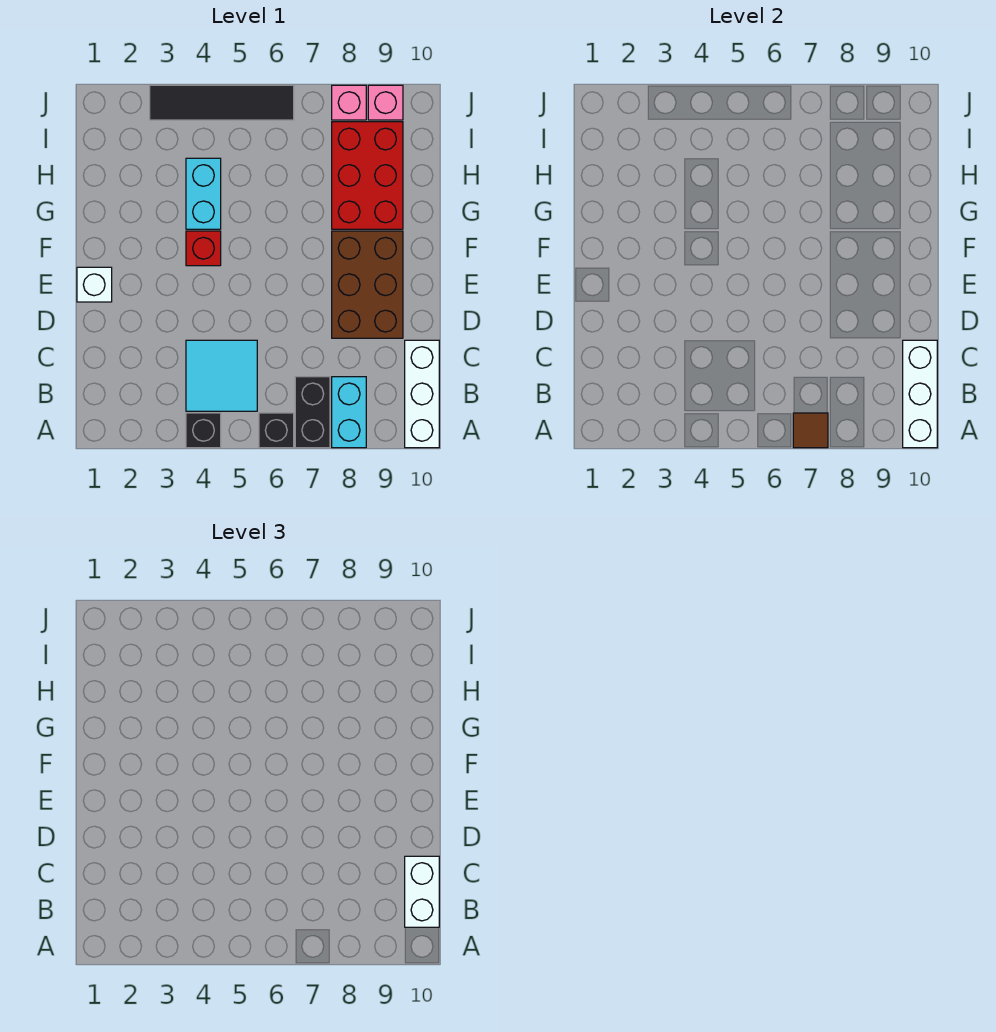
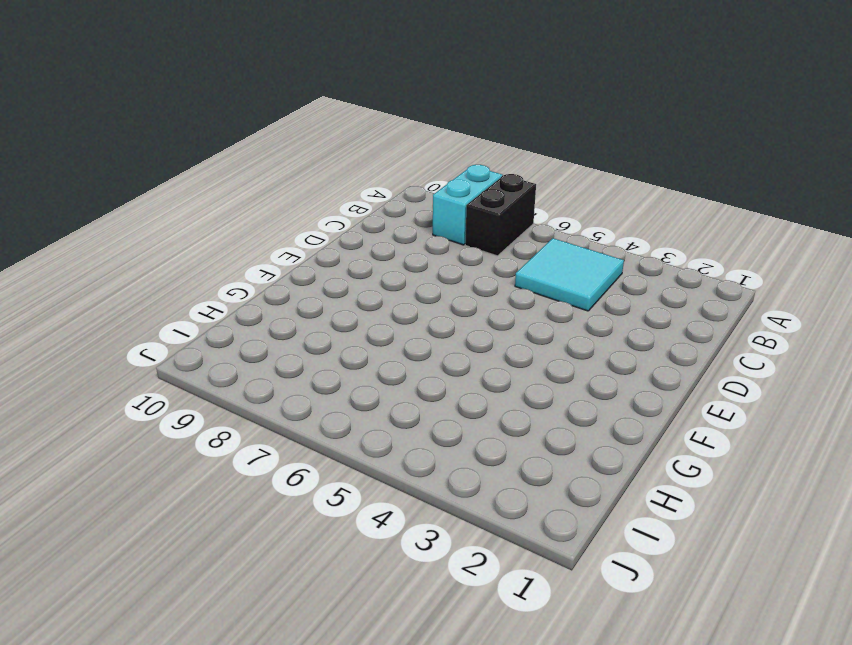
none -> black brick A4 level 1
none -> black brick A6 level 1
none -> white brick A10:C10 level 1

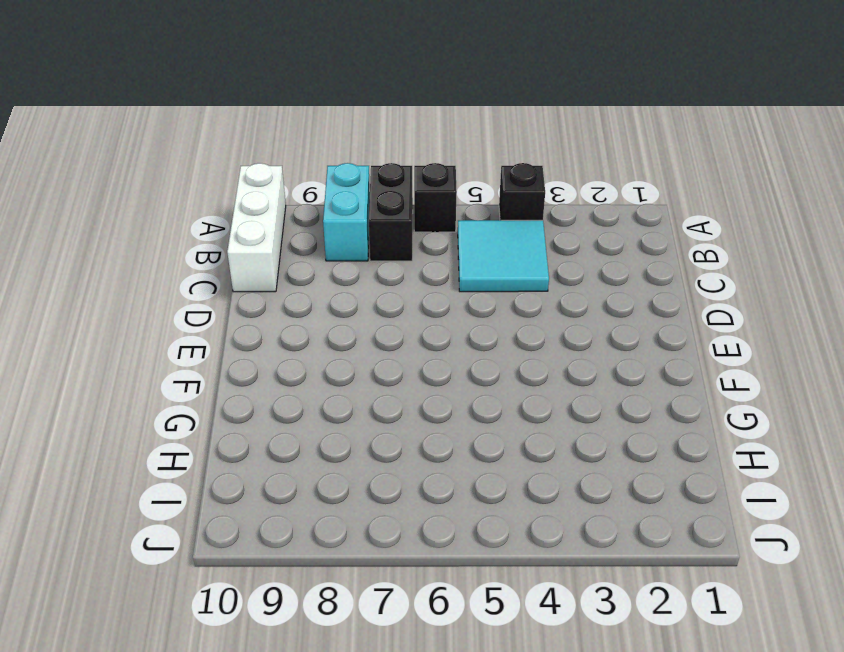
none -> brown brick D8:F9 level 1
none -> white brick E1 level 1
none -> red brick F4 level 1

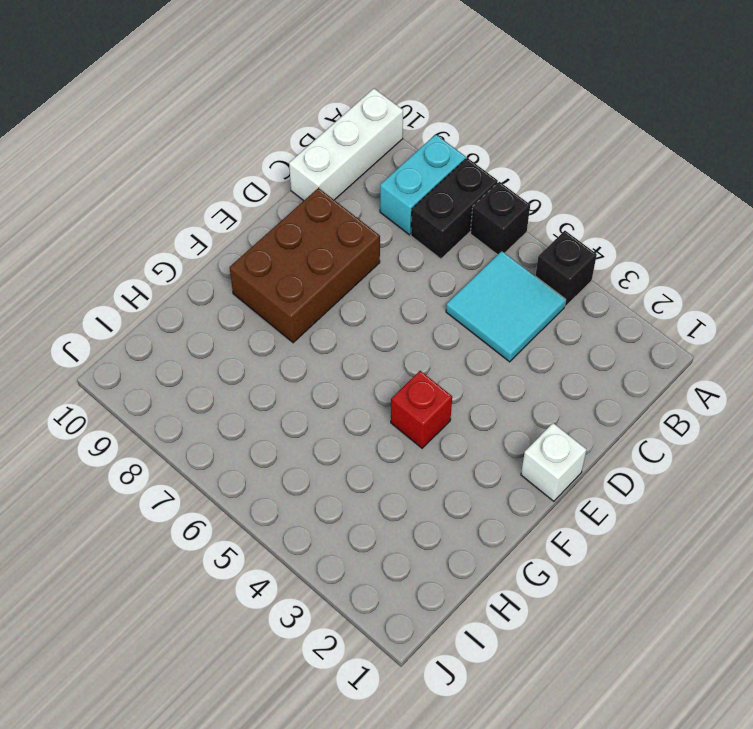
none -> cyan brick G4:H4 level 1
none -> red brick G8:I9 level 1
none -> black tile J3:J6 level 1

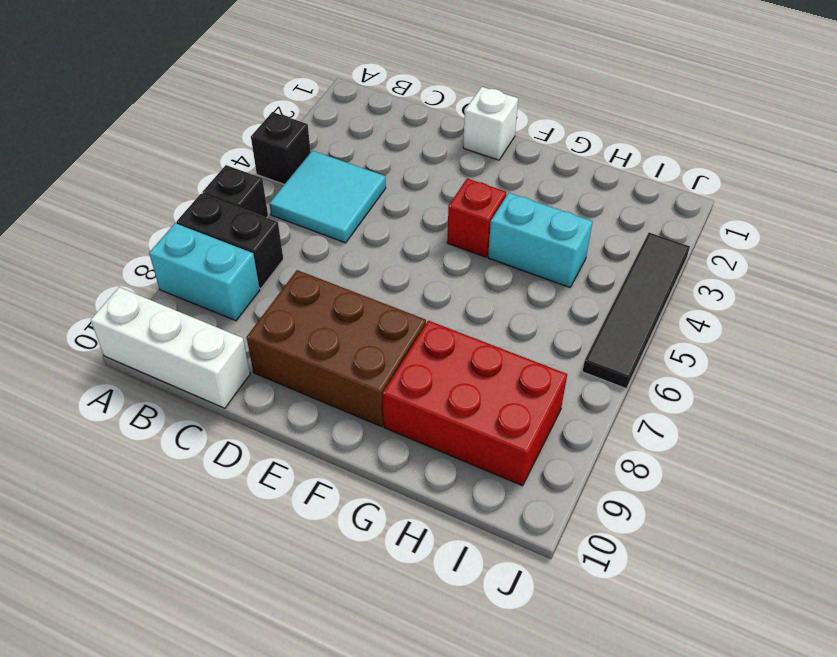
none -> pink brick J8 level 1
none -> pink brick J9 level 1
none -> brown tile A7 level 2

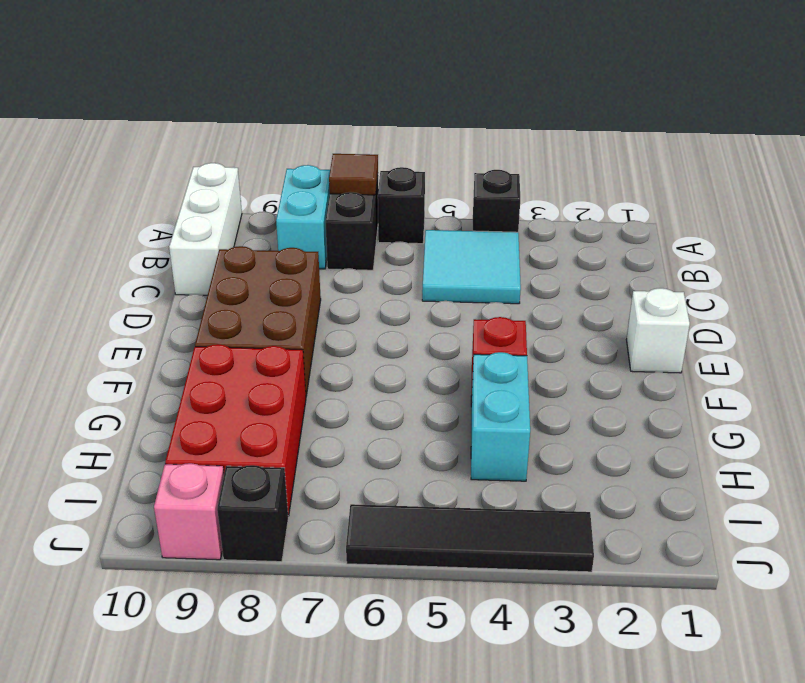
black brick J8 level 1 -> pink brick J8 level 1
none -> white brick A10:C10 level 2
none -> white brick B10:C10 level 3

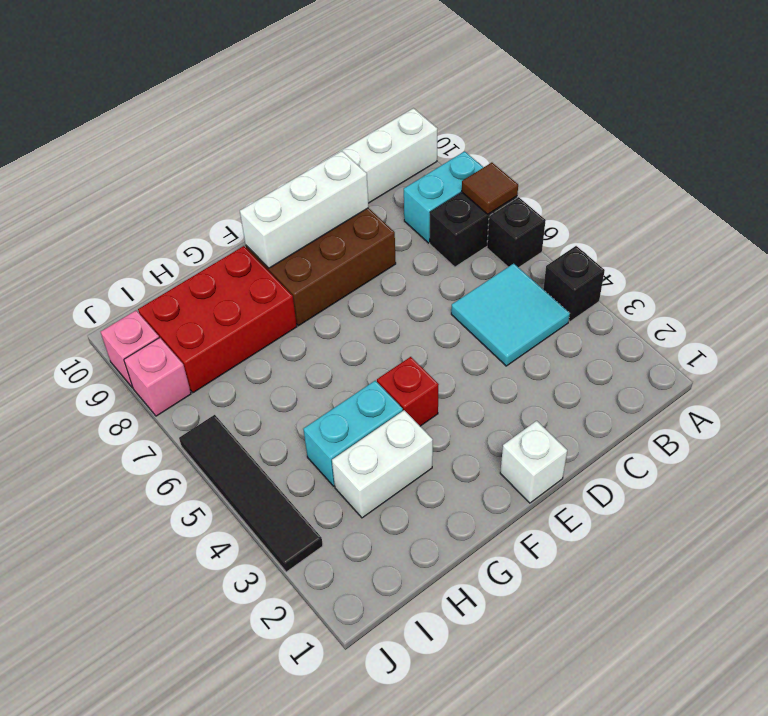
white brick D9:F9 level 2 -> white brick A10:C10 level 2
white brick G3:H3 level 1 -> white brick B10:C10 level 3

